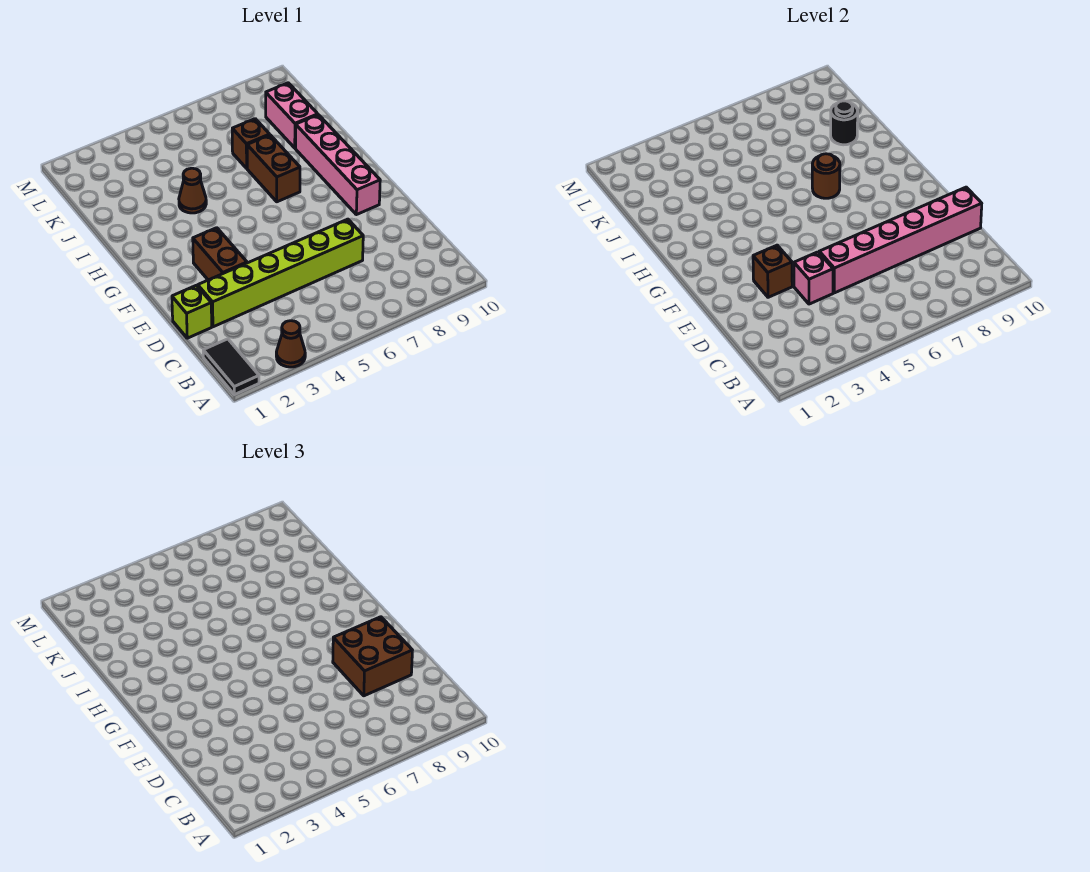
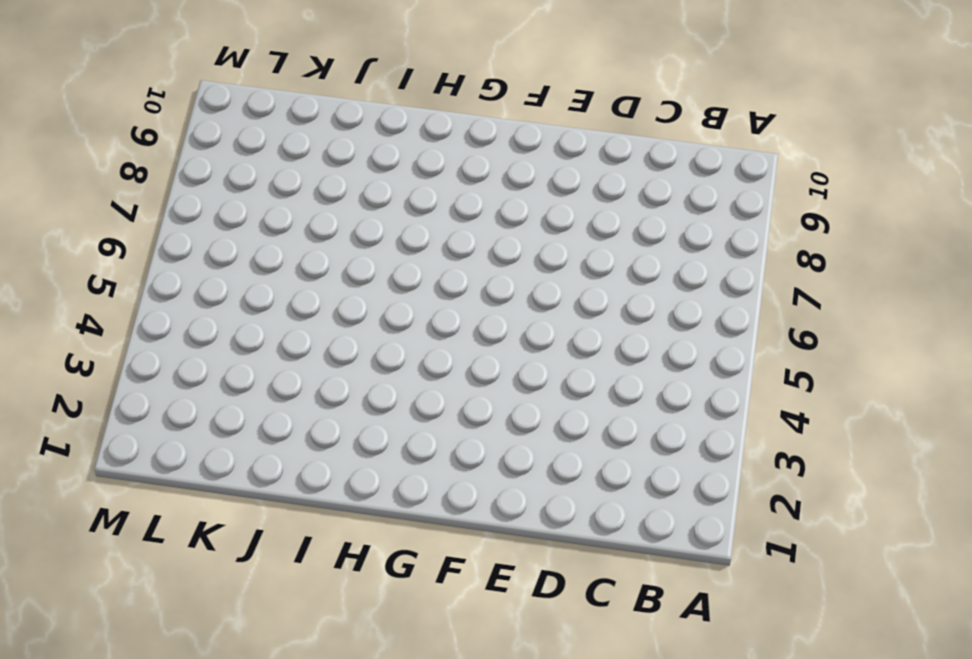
none -> black tile A1:B1 level 1
none -> brown cone A3 level 1
none -> lime brick D1 level 1

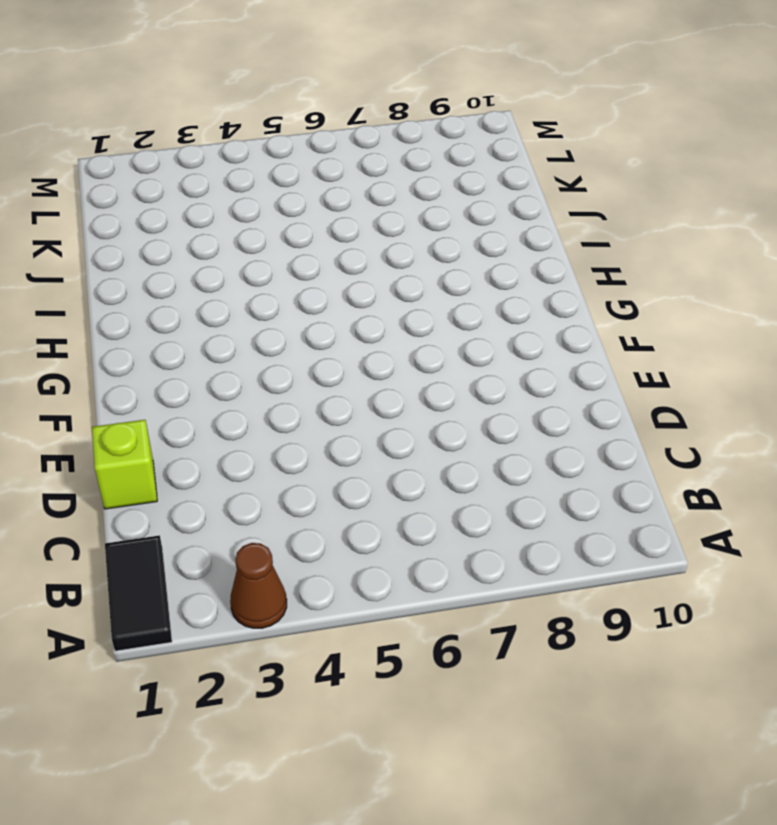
none -> lime brick D2:D7 level 1
none -> brown brick E3:F3 level 1
none -> pink brick F9:I9 level 1

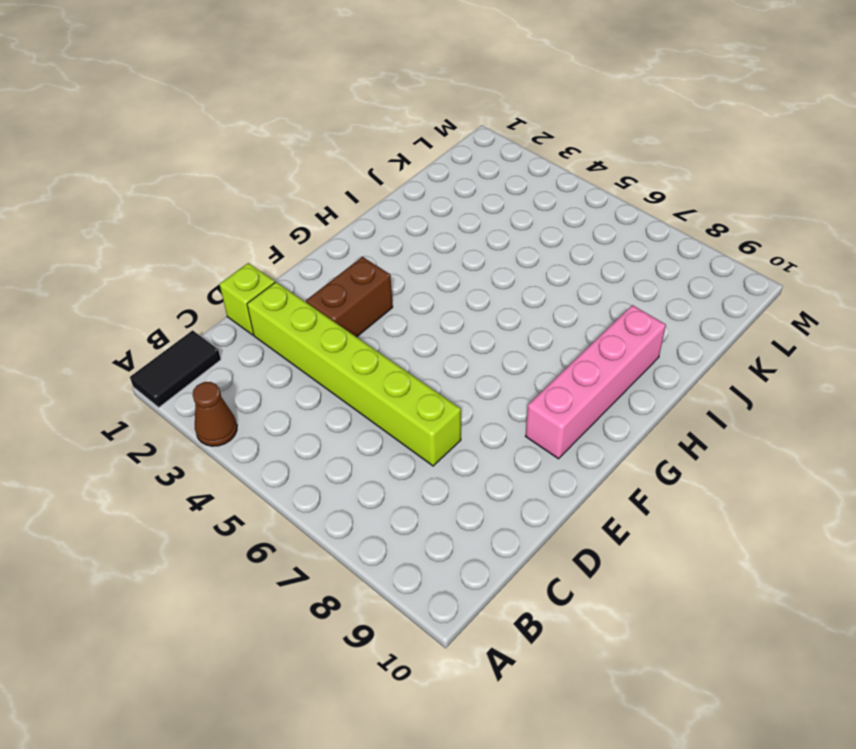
none -> brown brick H7:I7 level 1
none -> brown cone I4 level 1
none -> brown brick J7 level 1

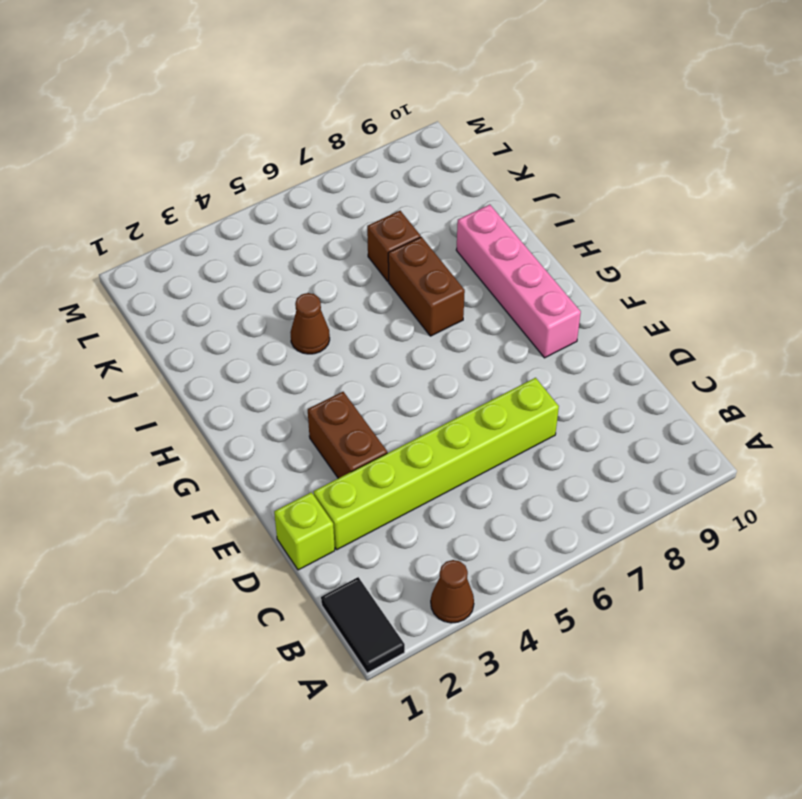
none -> pink brick J9:K9 level 1
none -> pink brick D4 level 2
none -> pink brick D5:D10 level 2

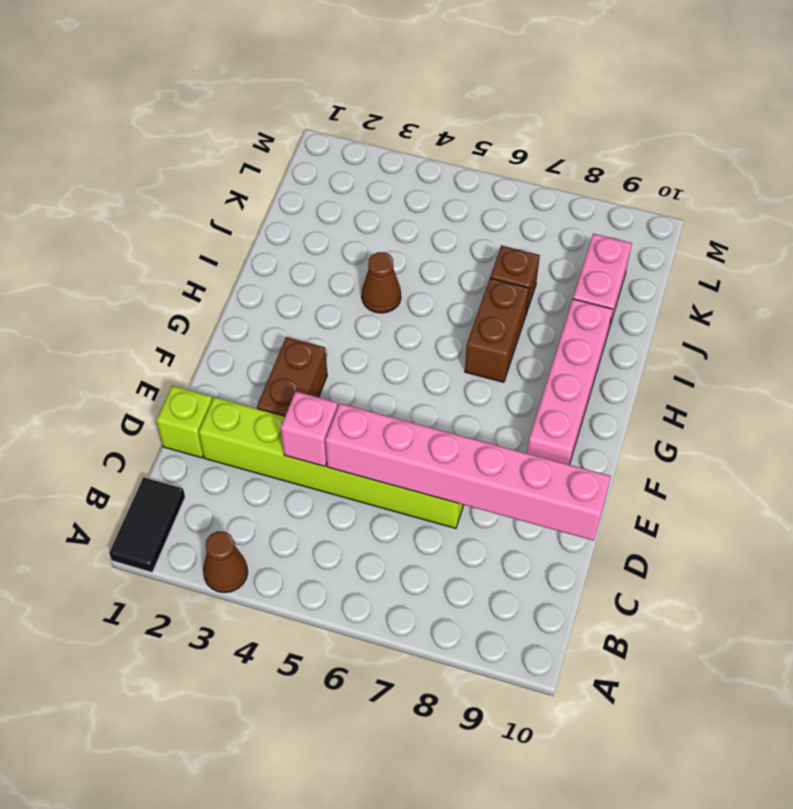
none -> brown brick E3 level 2
none -> brown round brick H7 level 2
none -> black round brick J9 level 2

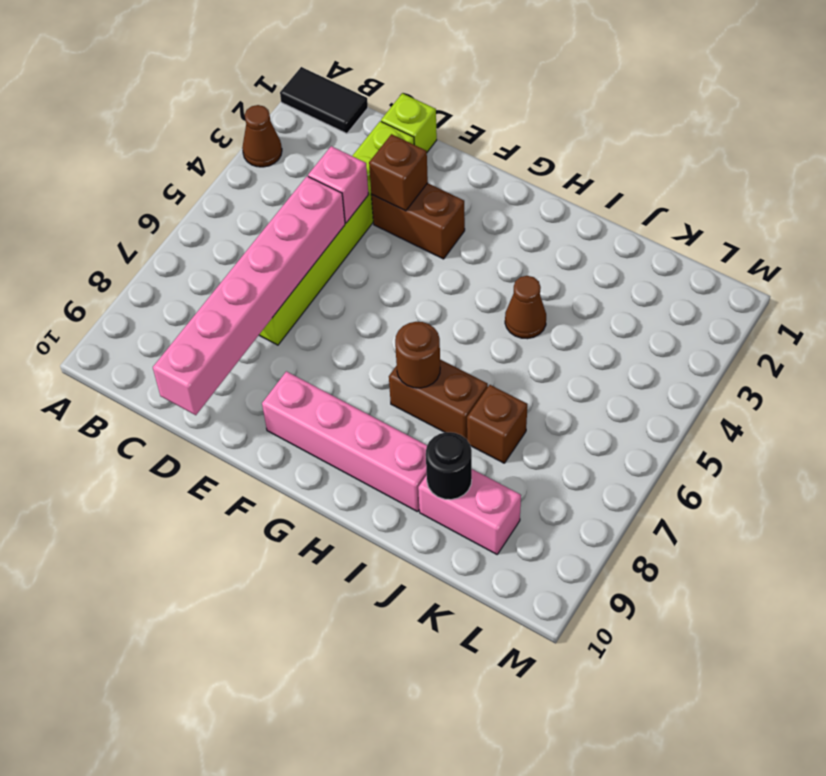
none -> brown brick D8:E9 level 3

